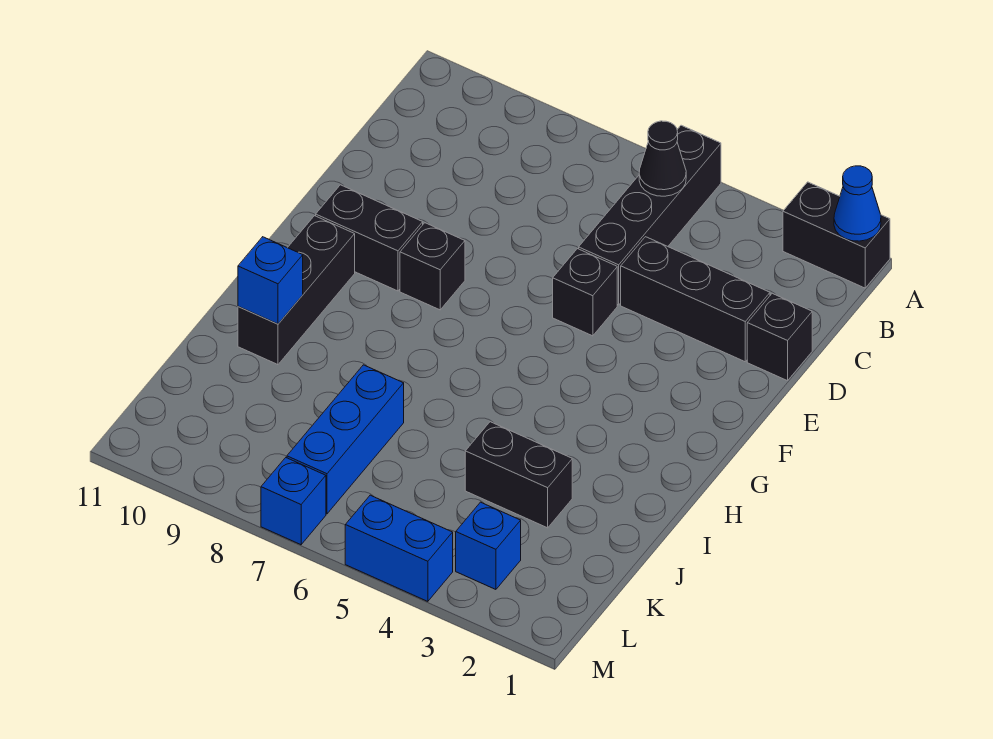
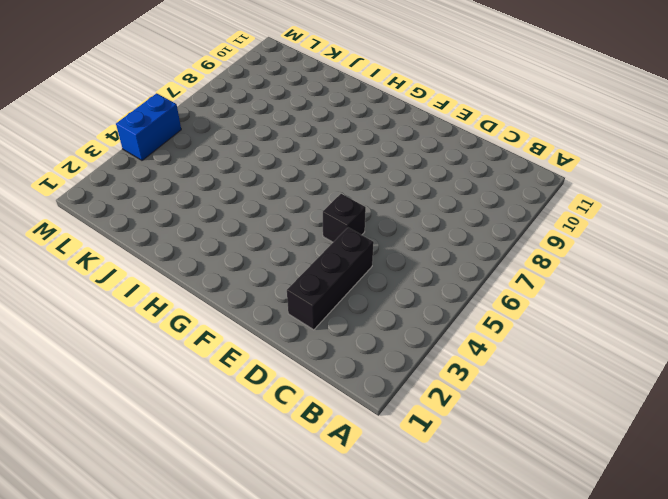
none -> black brick A1:A2 level 1
none -> black brick A5:D5 level 1
none -> black brick D1 level 1

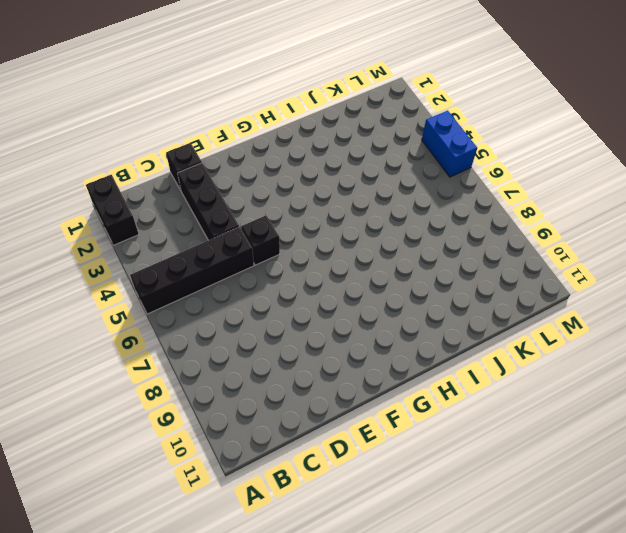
none -> black brick F8 level 1
none -> black brick F9:F10 level 1
none -> black brick G10:I10 level 1

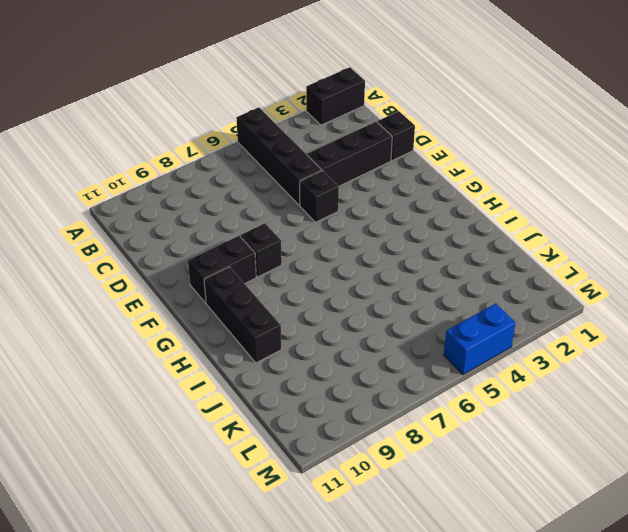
none -> black brick J3:J4 level 1
none -> blue brick J7:L7 level 1
none -> blue brick L3 level 1

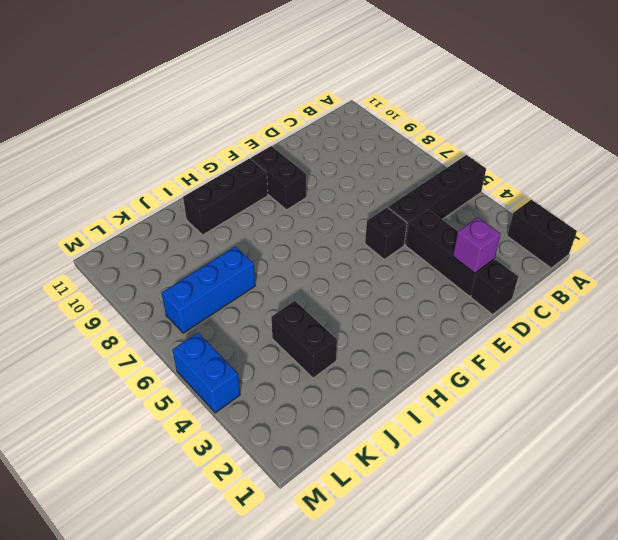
purple brick D2 level 2 -> none
none -> black brick F8 level 1
none -> blue brick L3 level 1
none -> blue brick M7 level 1

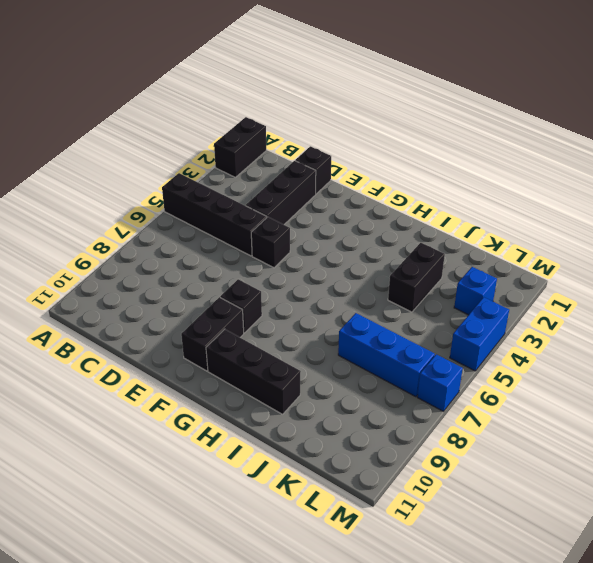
none -> blue cone A1 level 2
none -> black cone B5 level 2
none -> blue brick I10 level 2

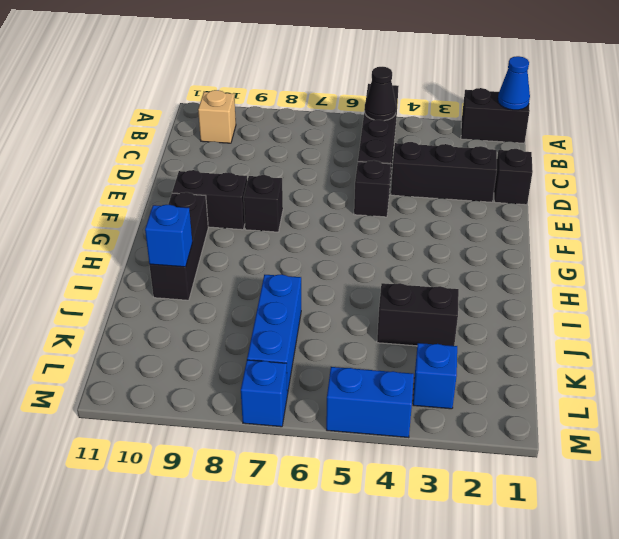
tan brick B10 level 1 -> none

